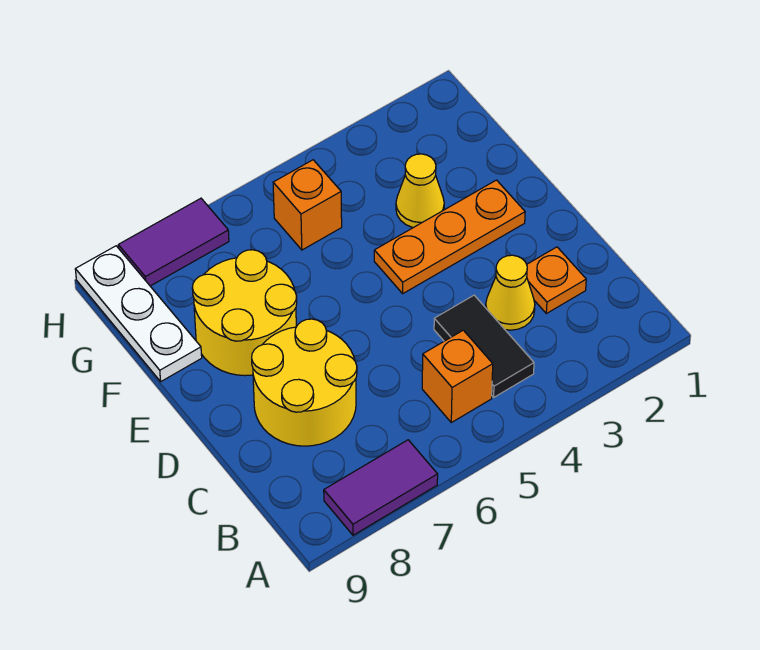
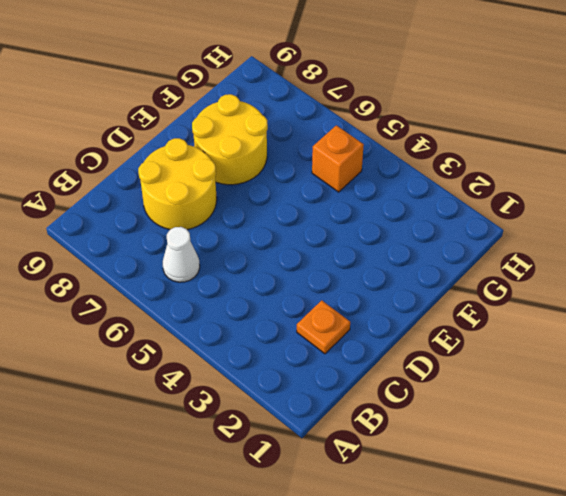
white cone B6 level 1 -> none
none -> purple tile A7:A8 level 1
none -> black tile B4:C4 level 1
none -> orange brick B5 level 1

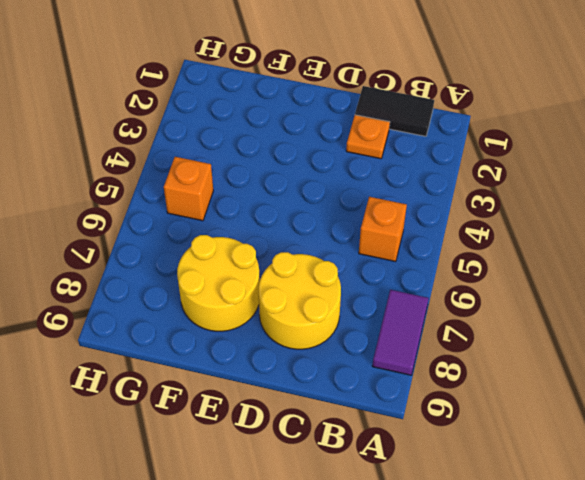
black tile B1:C1 level 1 -> black tile B4:C4 level 1
none -> yellow cone C3 level 1
none -> orange plate E2:E4 level 1
none -> yellow cone F3 level 1

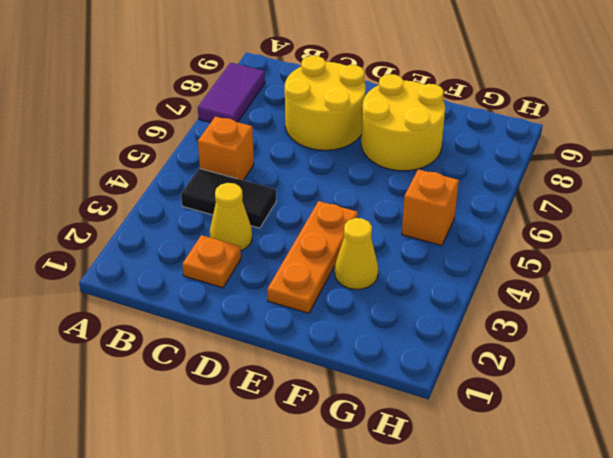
none -> white plate F9:H9 level 1
none -> purple tile H7:H8 level 1

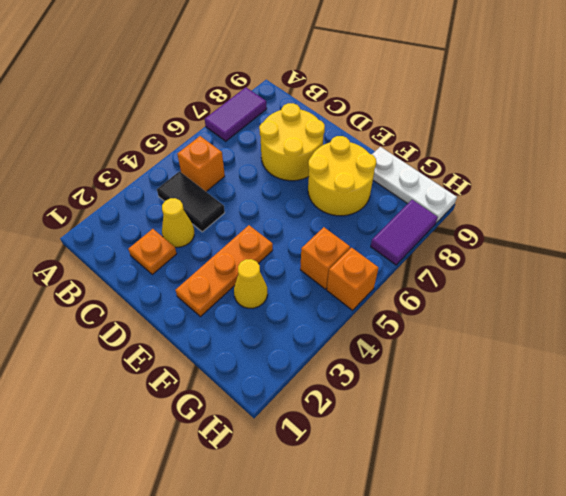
orange brick H5 level 1 -> none

